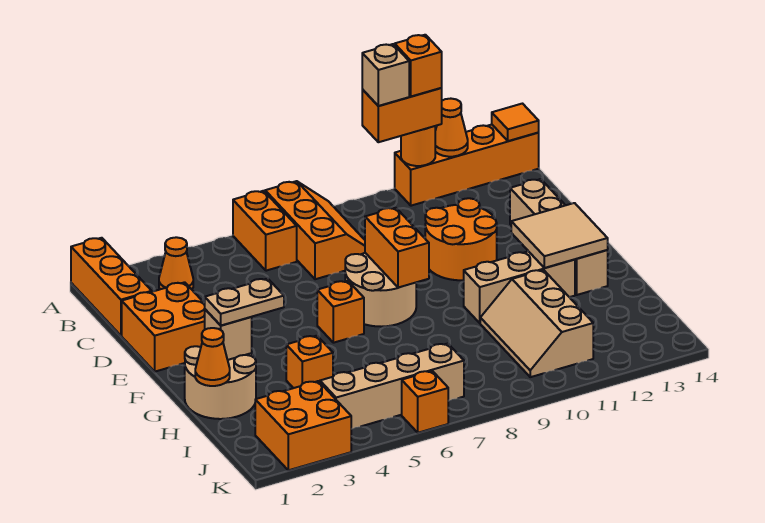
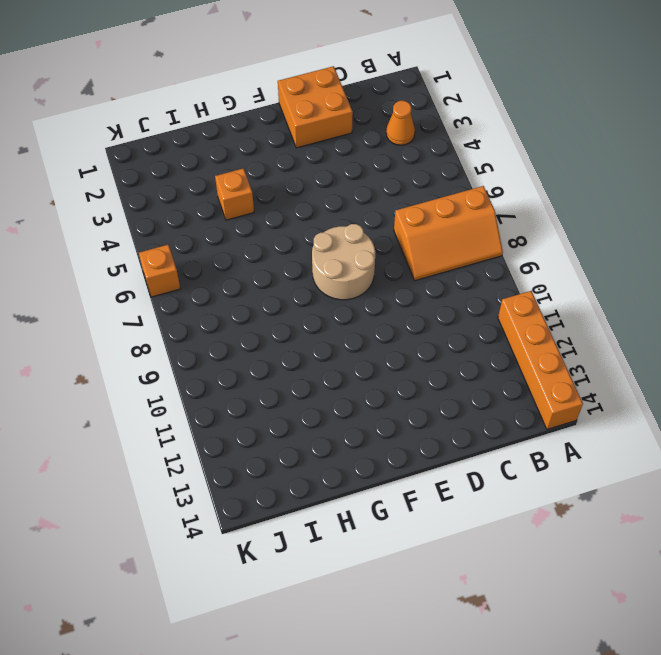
none -> orange brick A1:C1 level 1
none -> orange brick A6:B6 level 1
none -> orange round brick D10:E11 level 1

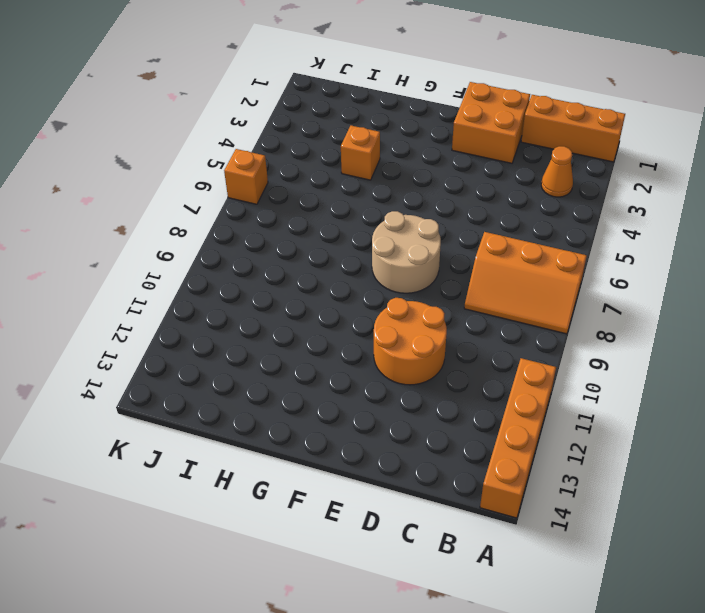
none -> orange brick A6:B6 level 1
none -> tan brick D13:G13 level 1
none -> orange brick F6 level 1

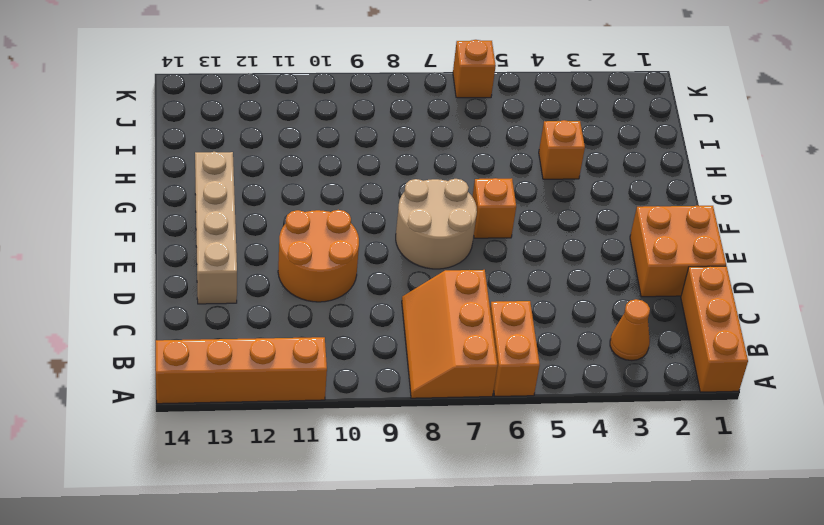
none -> tan round brick G1:H2 level 1
none -> tan brick G10:G12 level 1
none -> tan slope H10:J11 level 1 top 11

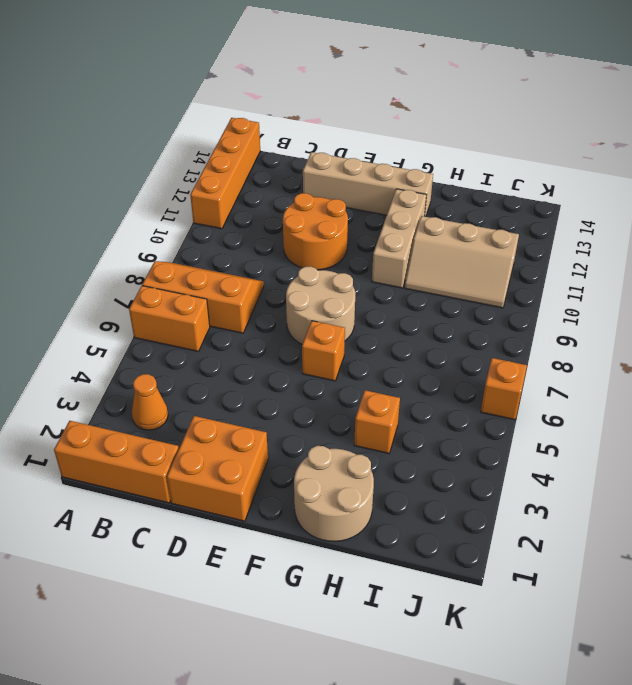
none -> orange brick J2:K3 level 1
none -> tan brick J4:J7 level 1
none -> orange round brick A11 level 2

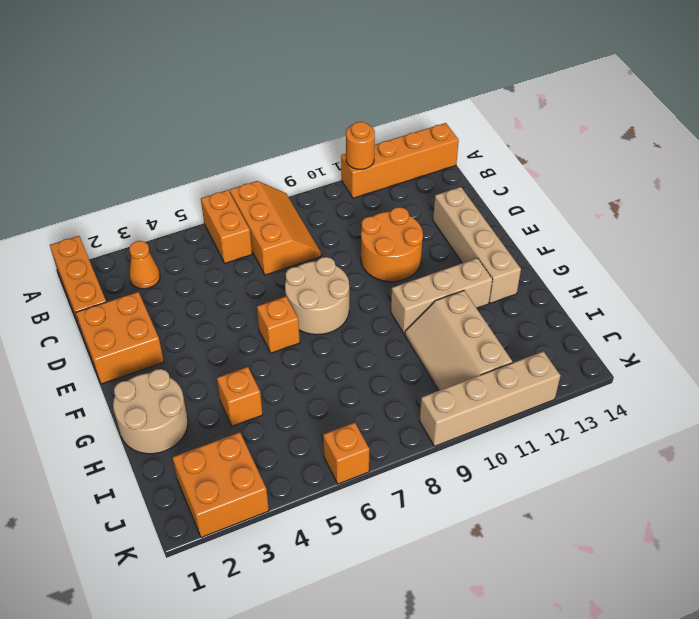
tan brick K9:K12 level 1 -> tan brick J4:J7 level 1
none -> orange cone A12 level 2
none -> orange tile A14 level 2
none -> orange brick E8:F8 level 2

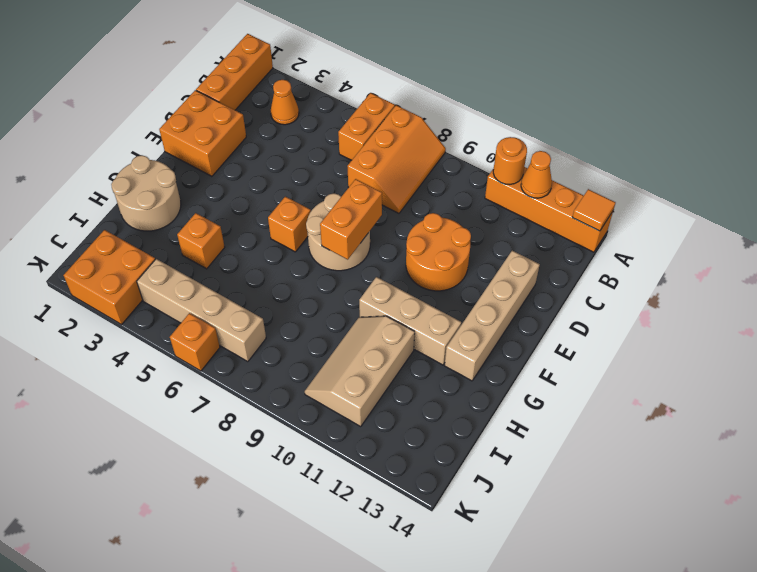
none -> tan tile F12:G13 level 2
none -> tan brick G2 level 2
none -> orange cone H1 level 2

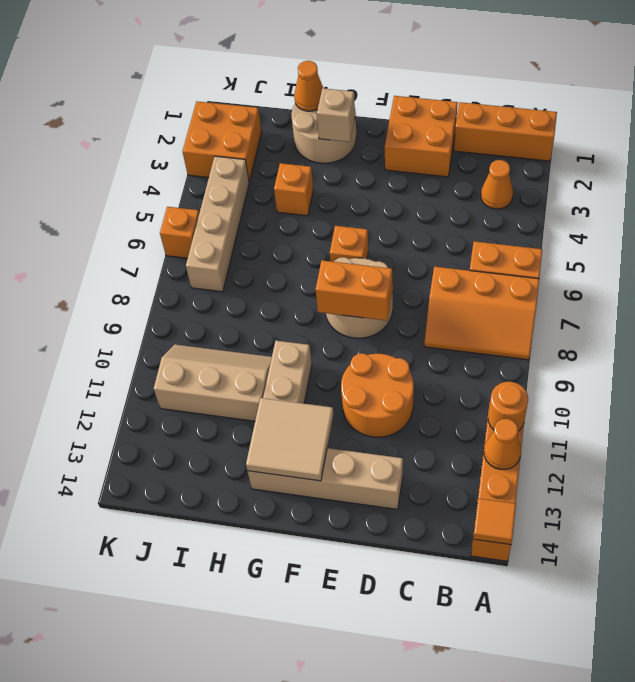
none -> orange brick A10:A11 level 3
none -> tan plate G2:G3 level 3
none -> tan brick A10 level 4

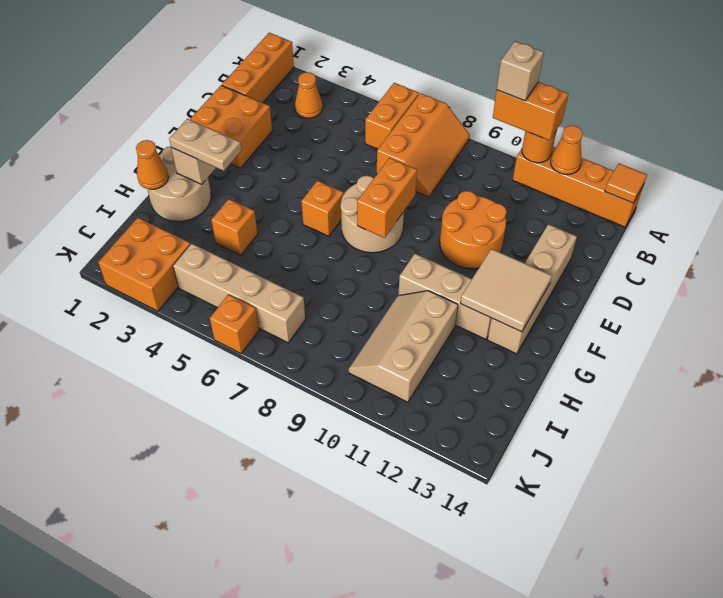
none -> orange brick A11 level 4

